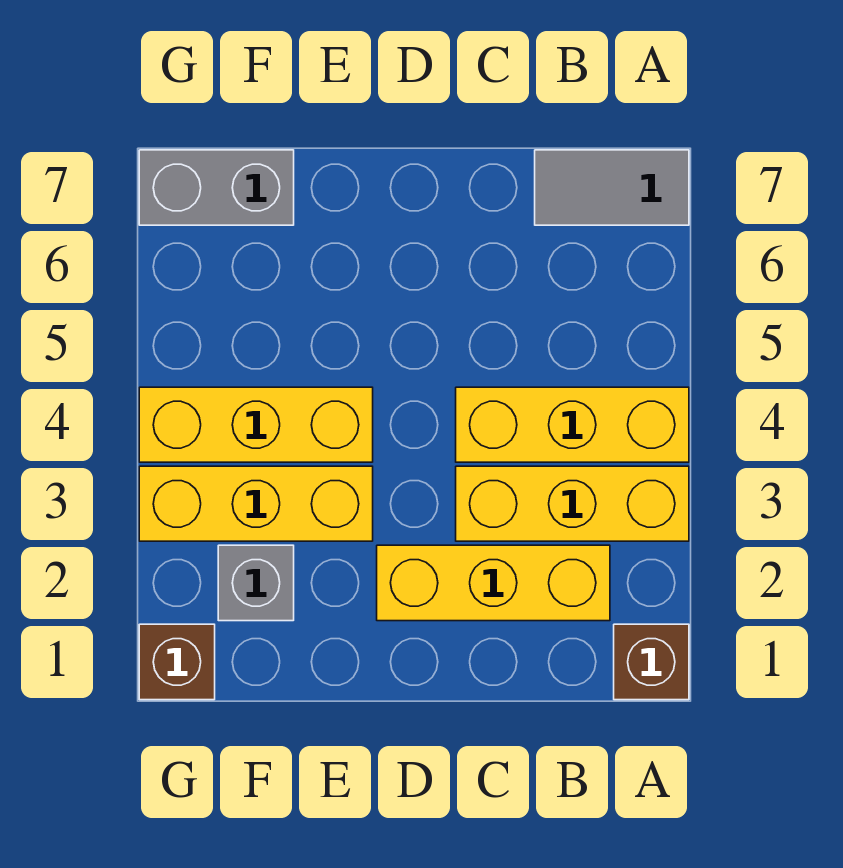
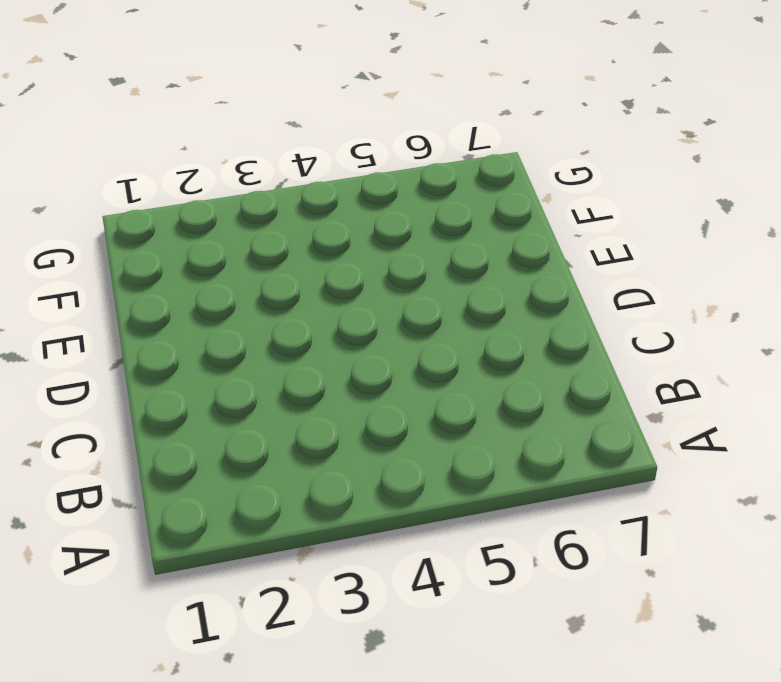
none -> brown brick A1 level 1
none -> yellow brick A3:C3 level 1

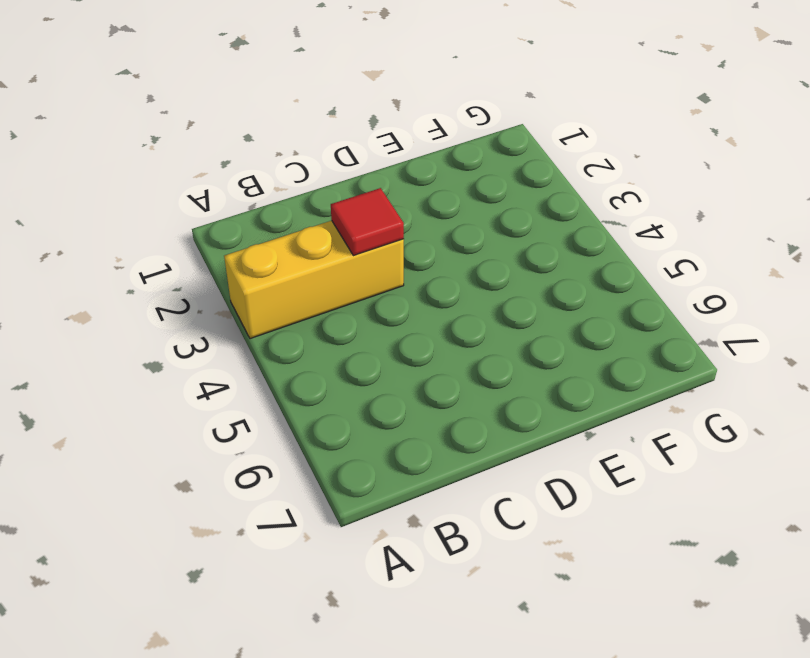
red tile C3 level 2 -> none
none -> brown brick A1 level 1
none -> yellow brick A4:C4 level 1

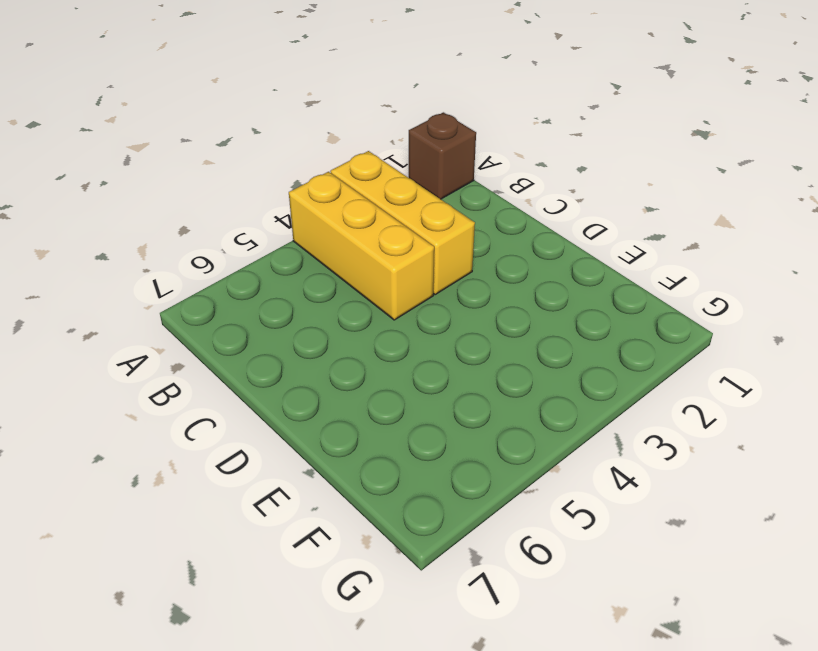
none -> grey tile A7:B7 level 1
none -> yellow brick B2:D2 level 1

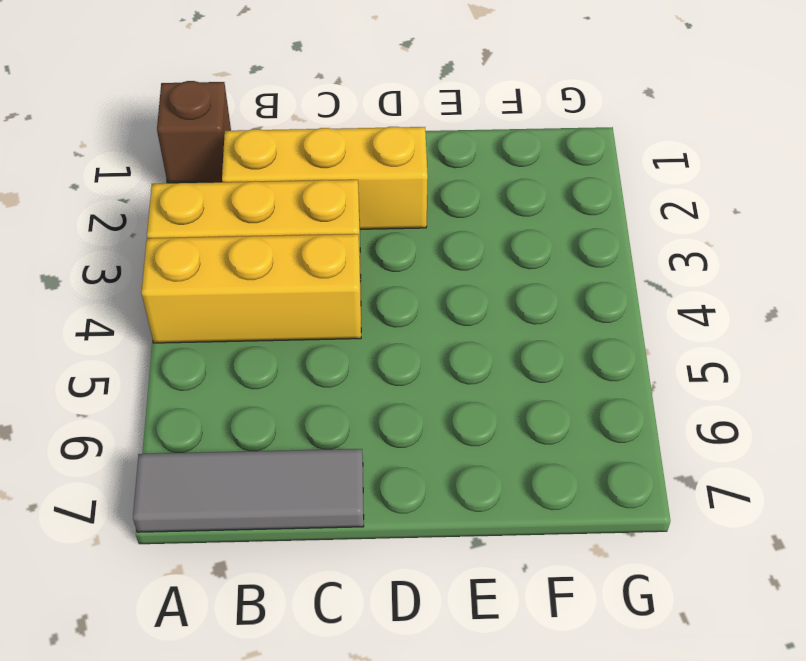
grey tile A7:C7 level 1 -> grey tile A7:B7 level 1
none -> yellow brick E3:G3 level 1
none -> yellow brick E4:G4 level 1

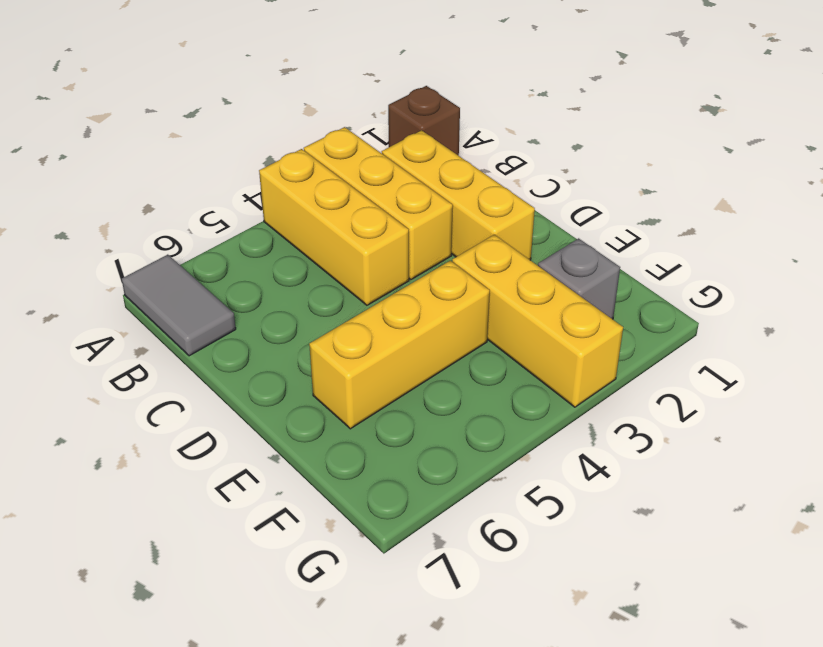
yellow brick E4:E6 level 1 -> yellow brick E4:G4 level 1
none -> grey brick F7:G7 level 1
none -> brown brick G1 level 1

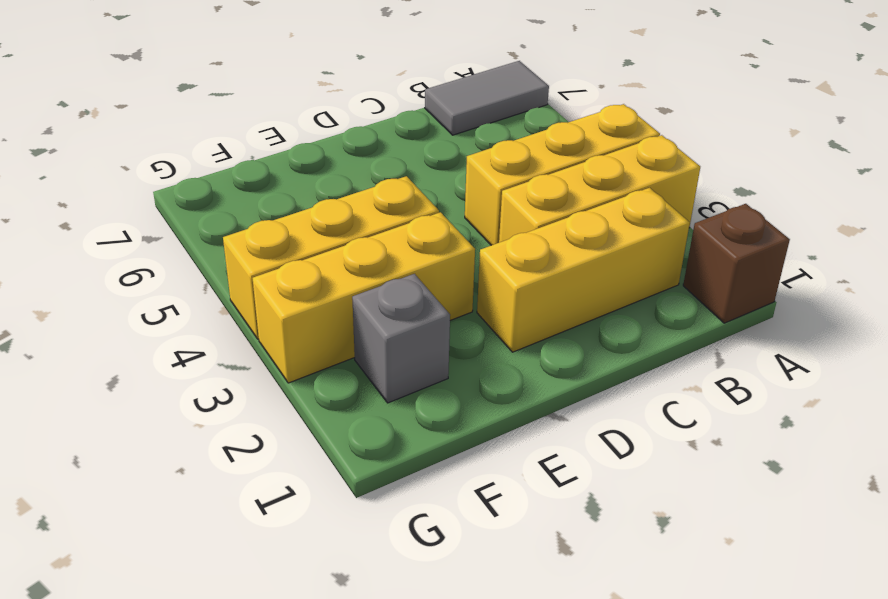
none -> grey brick F7:G7 level 1
none -> brown brick G1 level 1

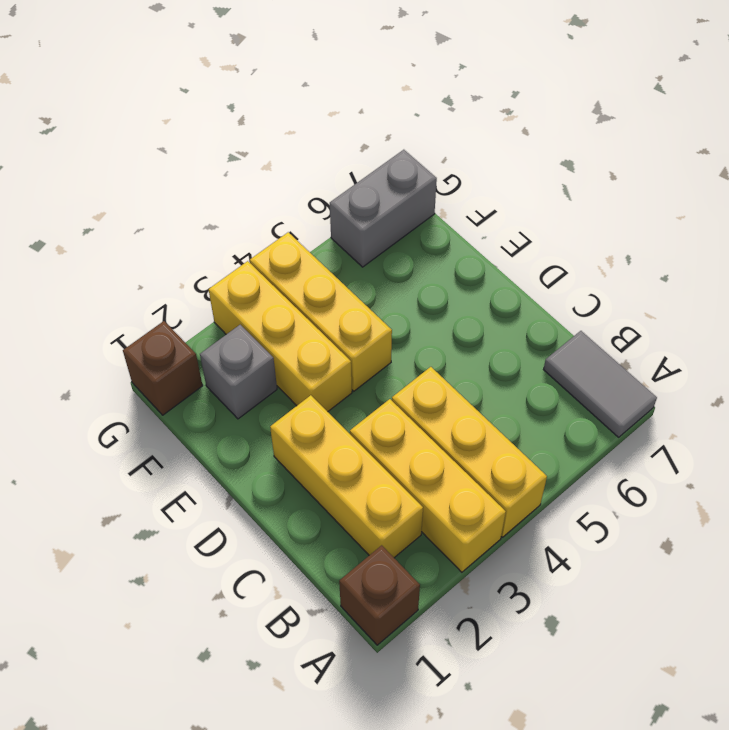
grey brick G6:G7 level 1 -> grey brick F7:G7 level 1

